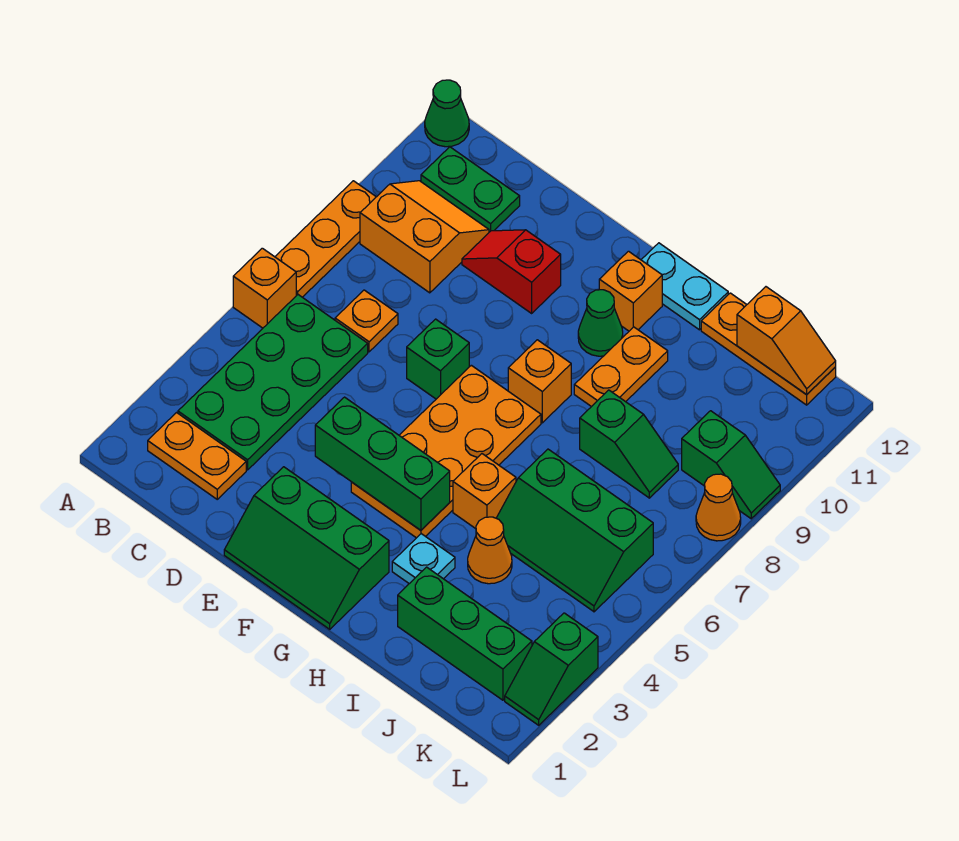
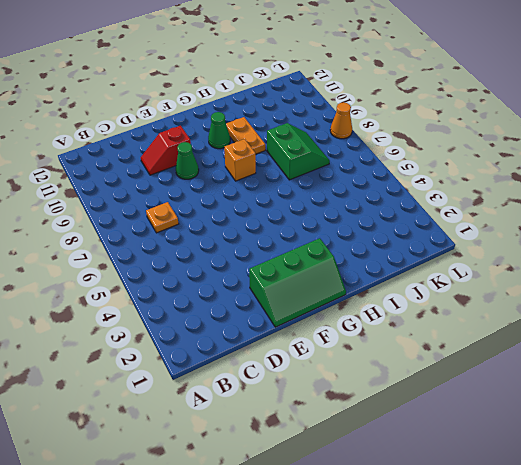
green cone E9 level 1 -> green cone A12 level 1
green slope I7:J8 level 1 top I -> green slope I8:J8 level 1 top I
none -> orange brick A6 level 1
none -> orange plate A7:A9 level 1
none -> orange plate B2:C2 level 1

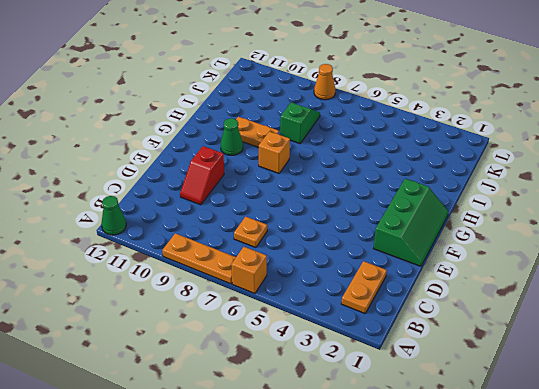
none -> green plate B3:C6 level 1
none -> orange slope B9:C10 level 1 top 9
none -> green plate B11:C11 level 1

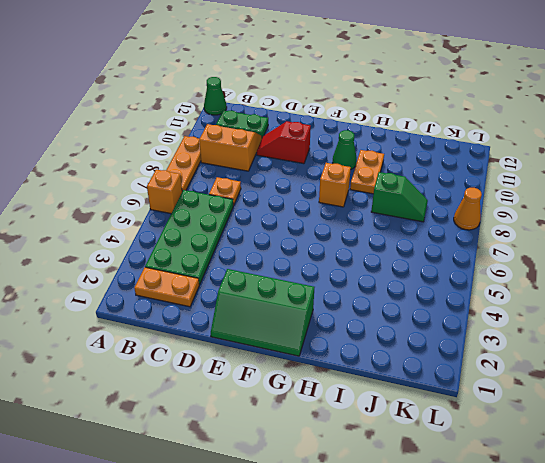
none -> green brick E7 level 1
none -> orange plate F4:G7 level 1
none -> orange brick G11 level 1

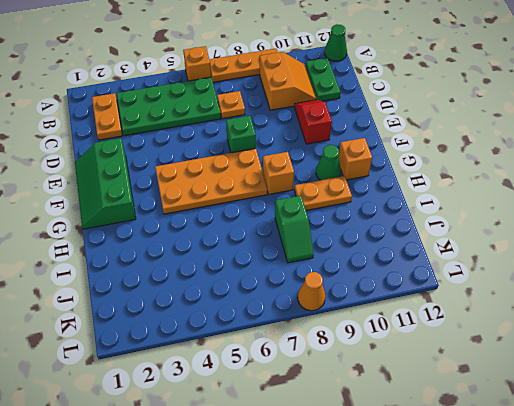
none -> cyan plate G12:H12 level 1
none -> cyan plate H3 level 1
none -> orange brick H5 level 1

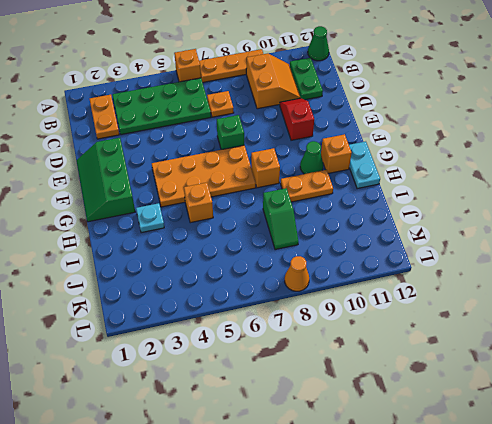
none -> green brick I2:K2 level 1
none -> orange cone I4 level 1
none -> green slope I5:K6 level 1 top 6

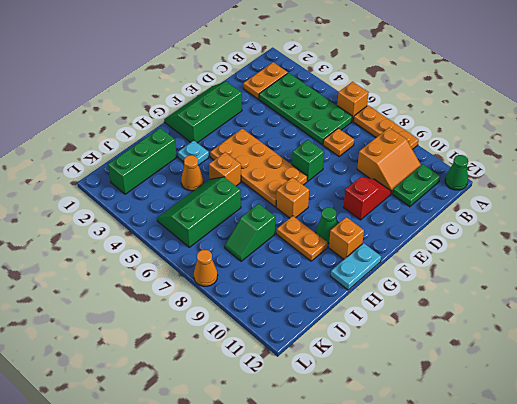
none -> orange plate I12:K12 level 1
none -> green slope K9:L9 level 1 top K
none -> green slope L2:L3 level 1 top 3

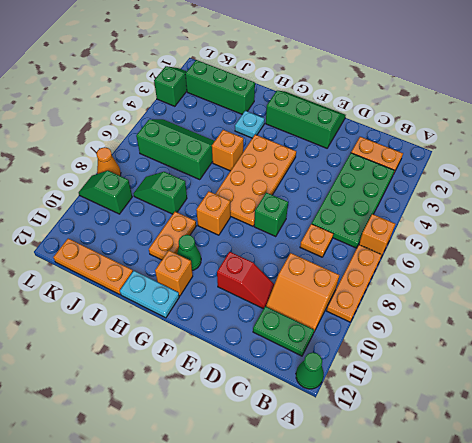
none -> orange cone I4 level 1
none -> green brick E4:G4 level 2
none -> orange slope J12:K12 level 2 top J

